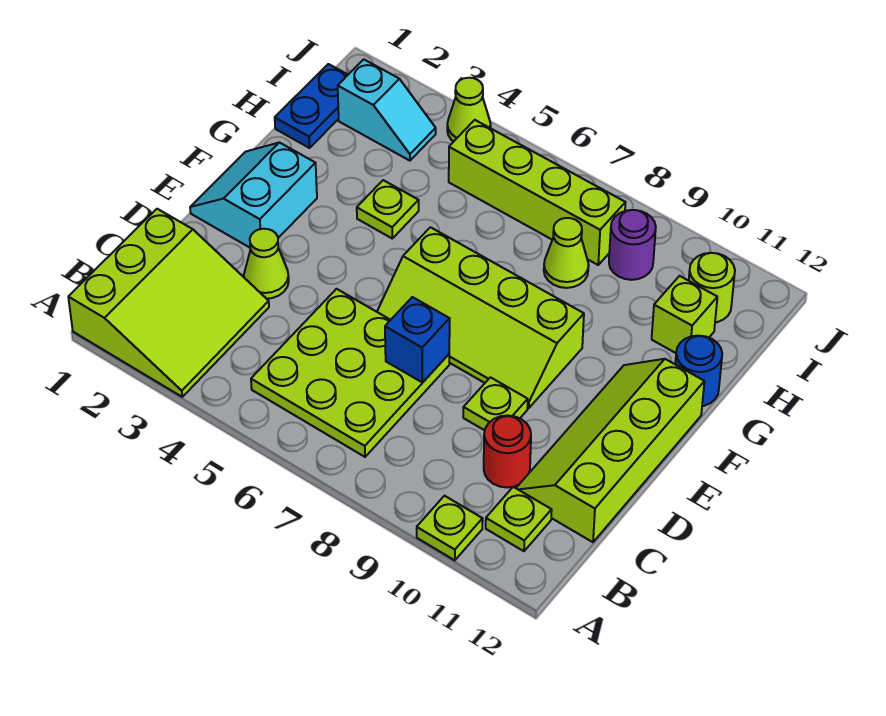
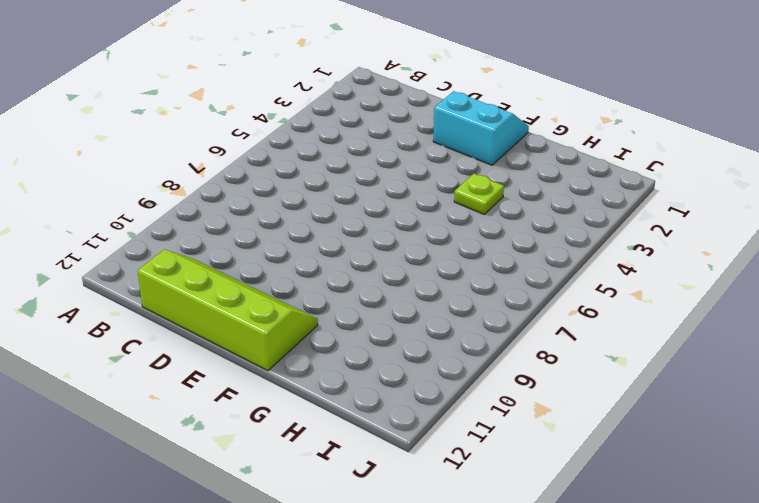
none -> lime slope A1:C3 level 1 top 1
none -> lime plate A10 level 1
none -> lime plate B5:D7 level 1

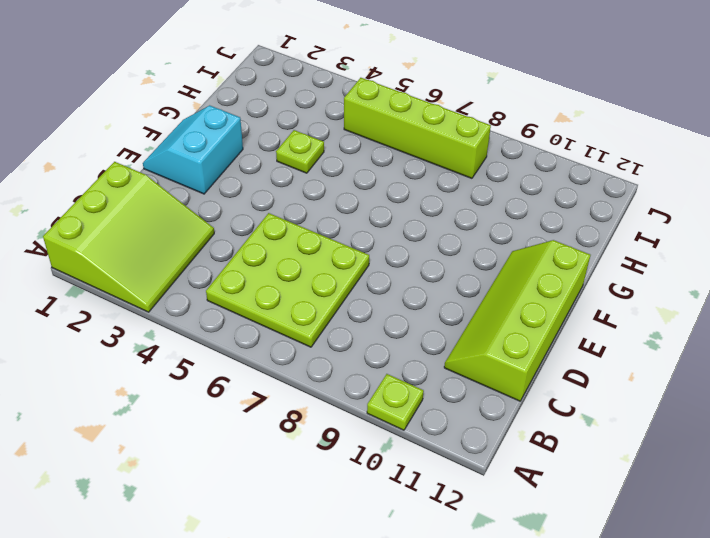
none -> lime plate B11 level 1
none -> red round brick C10 level 1
none -> lime cone D3 level 1

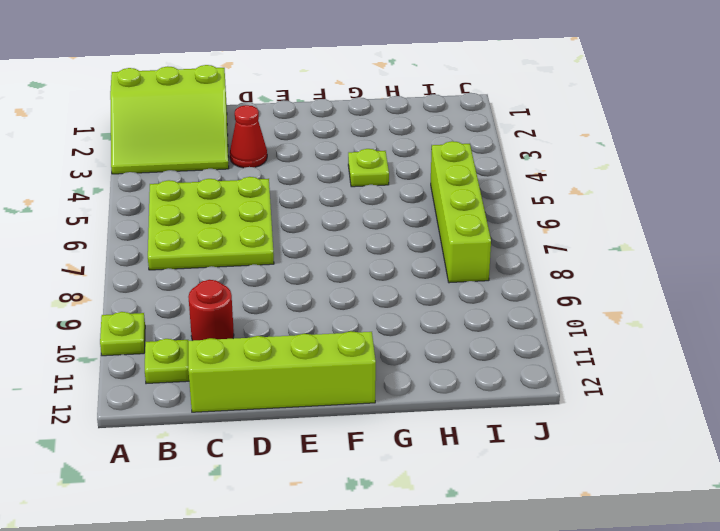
red cone D3 level 1 -> lime cone D3 level 1
none -> lime plate D9 level 1
none -> cyan slope E1:F2 level 1 top 2
none -> lime slope E6:F9 level 1 top F

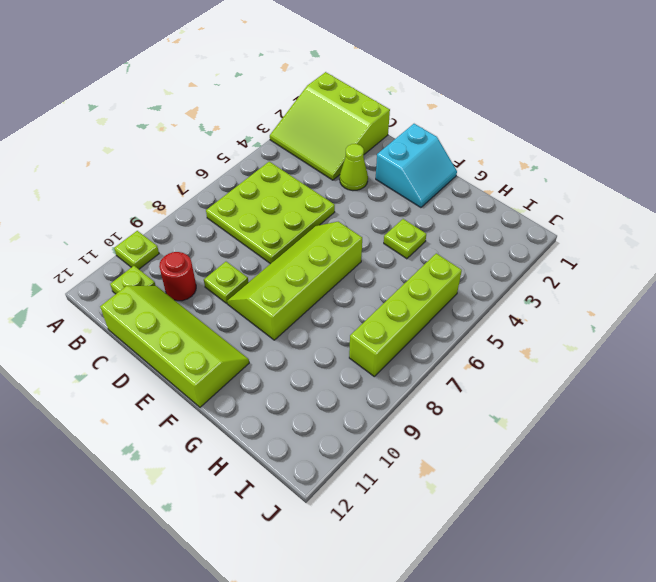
cyan slope E1:F2 level 1 top E -> cyan slope E1:F2 level 1 top 2
none -> blue round brick G12 level 1
none -> blue plate H1:I1 level 1
none -> lime cone H8 level 1

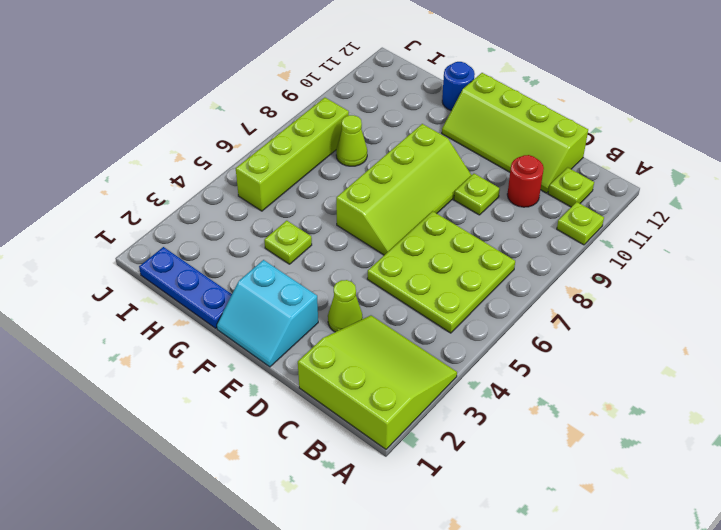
blue plate G1:I1 level 1 -> blue plate H1:I1 level 1
none -> lime brick H11 level 1
none -> cyan slope I2:I3 level 1 top 2
none -> purple round brick I9 level 1

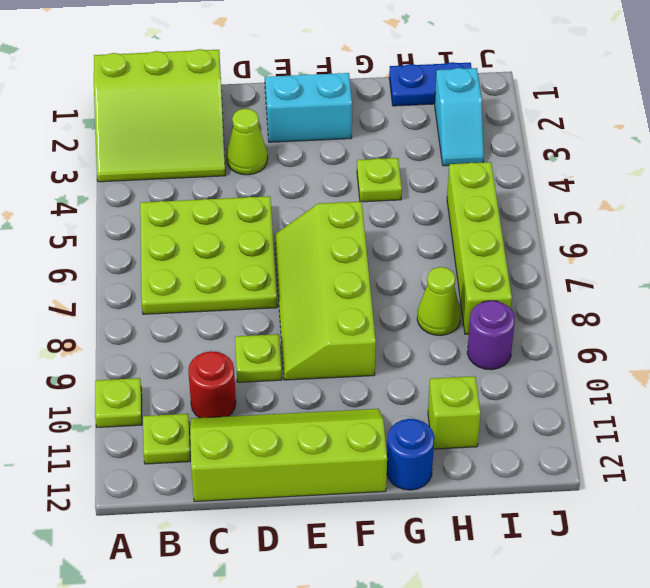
none -> lime round brick I11 level 1
none -> lime cone J4 level 1
none -> blue brick D7 level 2

